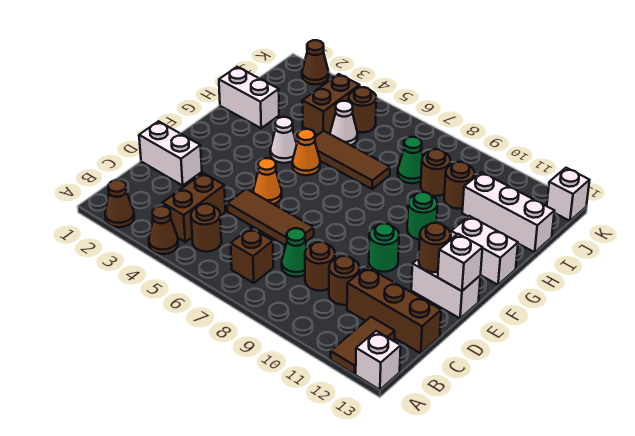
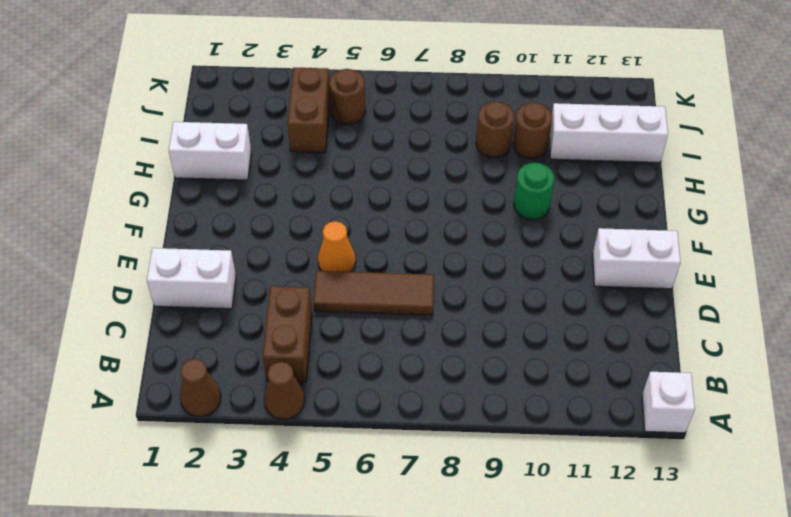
none -> brown tile A12:B12 level 1
none -> brown round brick B5 level 1
none -> brown brick B7 level 1
none -> green cone C8 level 1

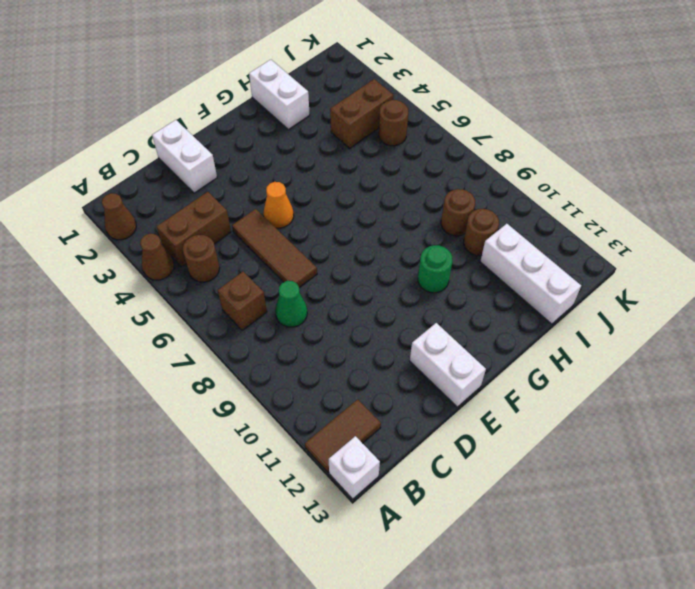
none -> brown round brick C9 level 1
none -> brown round brick C10 level 1
none -> brown brick C11:C13 level 1
none -> green round brick E10 level 1

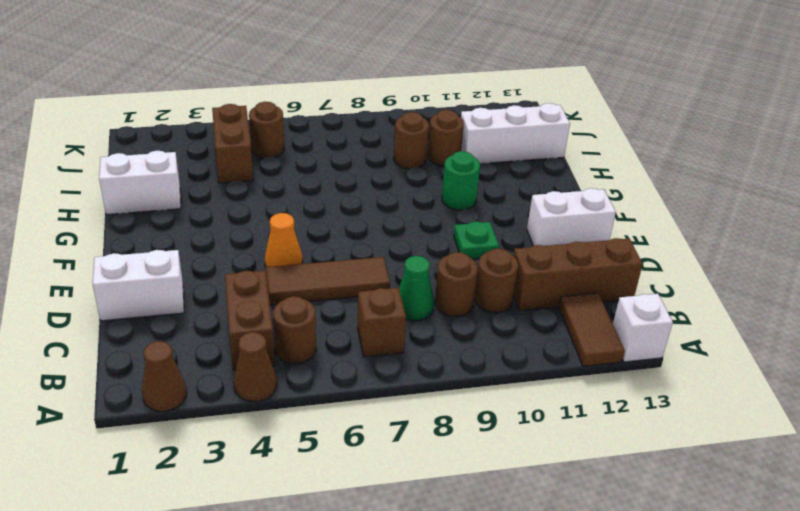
green plate E10 level 1 -> green round brick E10 level 1
none -> white cone G4 level 1
none -> orange cone G5 level 1
none -> white brick G12:G13 level 1
none -> brown tile H5:H7 level 1

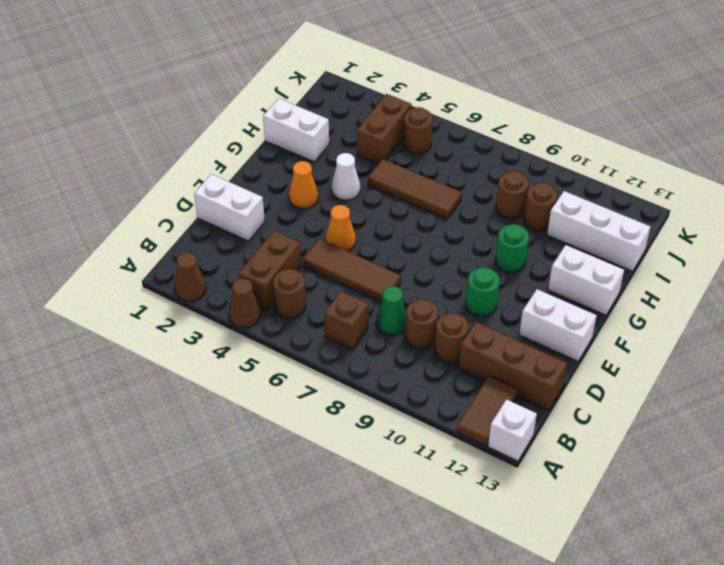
orange cone F3 level 1 -> orange cone G5 level 1
none -> white cone I5 level 1
none -> green cone I8 level 1
none -> brown cone K2 level 1
none -> white brick K13 level 1

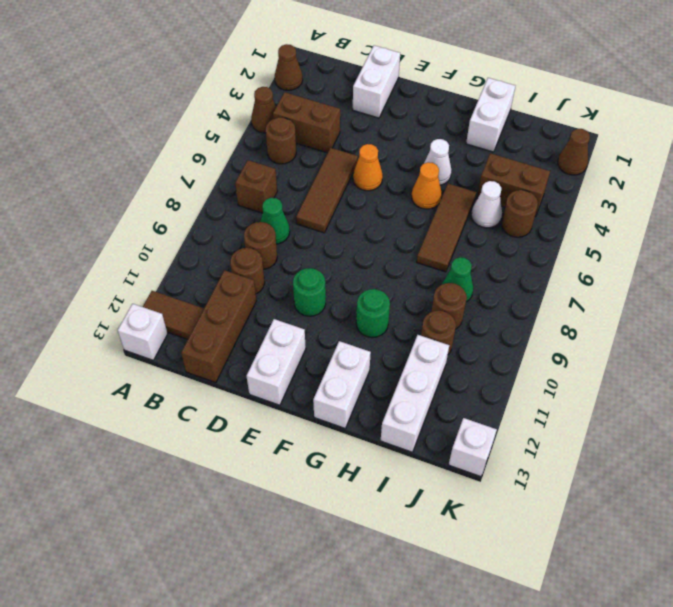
none -> brown round brick E12 level 2
none -> white brick E13 level 2

